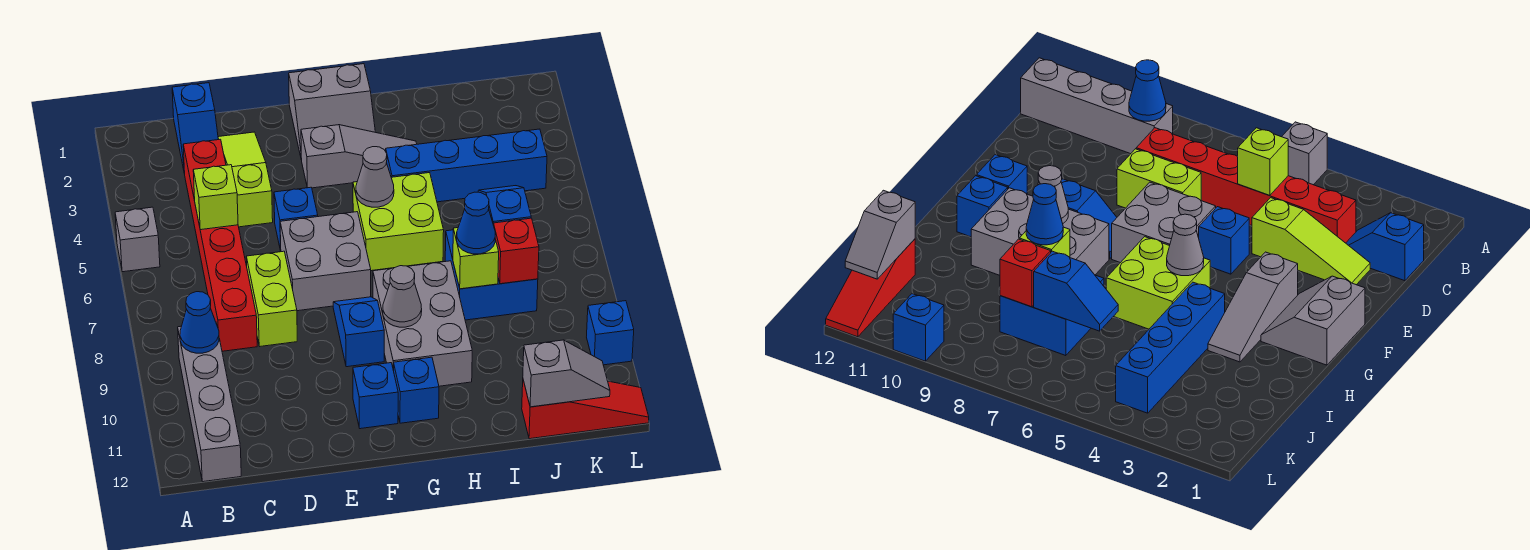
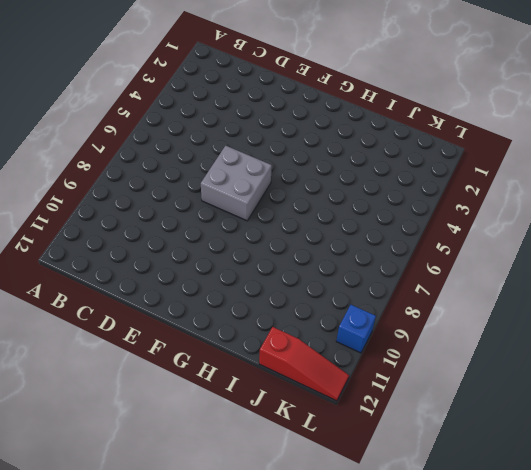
none -> grey brick A5 level 1
none -> grey brick B9:B12 level 1
none -> blue slope C1:C2 level 1 top 1

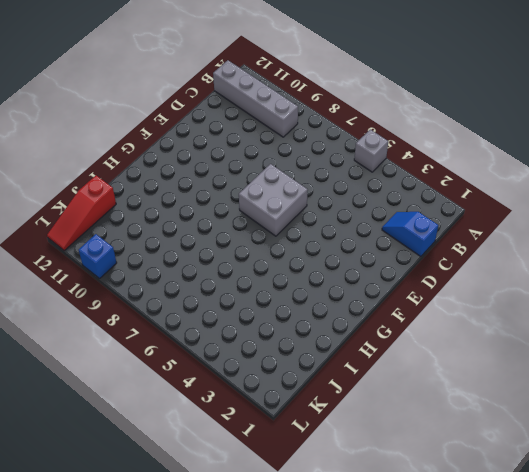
none -> red brick C3:C8 level 1
none -> lime slope D2:D4 level 1 top 4
none -> lime brick D7:D8 level 1

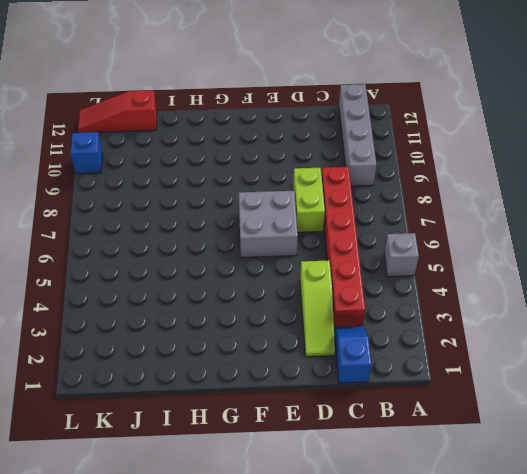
none -> blue brick E5 level 1
none -> grey slope F1:G2 level 1 top 1
none -> grey slope F3:H3 level 1 top F

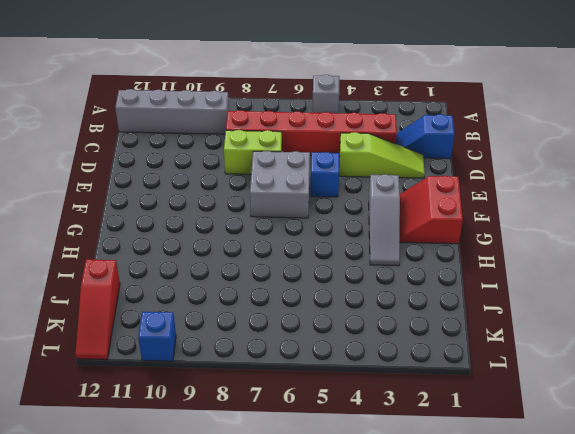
red slope F1:G2 level 1 top 1 -> grey slope F1:G2 level 1 top 1
none -> blue slope F8:F9 level 1 top 9
none -> blue brick F11 level 1
none -> lime brick G5:H6 level 1

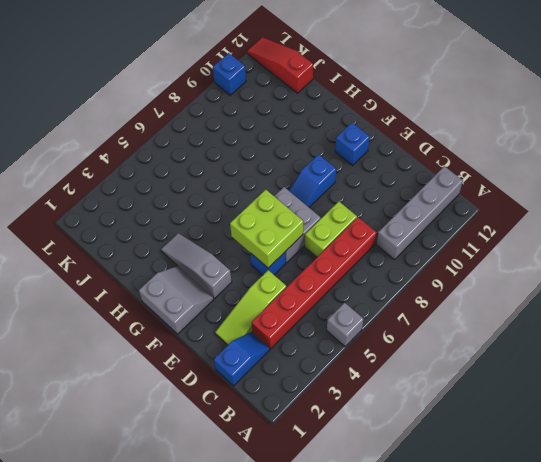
lime brick E5:F6 level 2 -> lime brick G5:H6 level 1
none -> grey brick G8:H10 level 1
none -> blue brick G11 level 1
none -> blue brick H4:K4 level 1

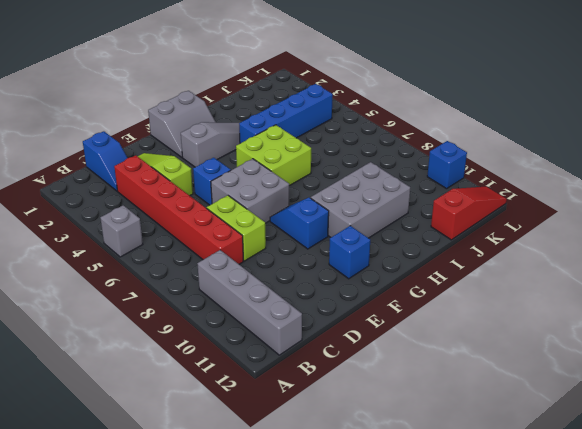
grey brick G9:I10 level 1 -> grey brick G8:H10 level 1
none -> blue brick G11 level 1
none -> blue brick I7:J8 level 1
none -> blue cone B9 level 2

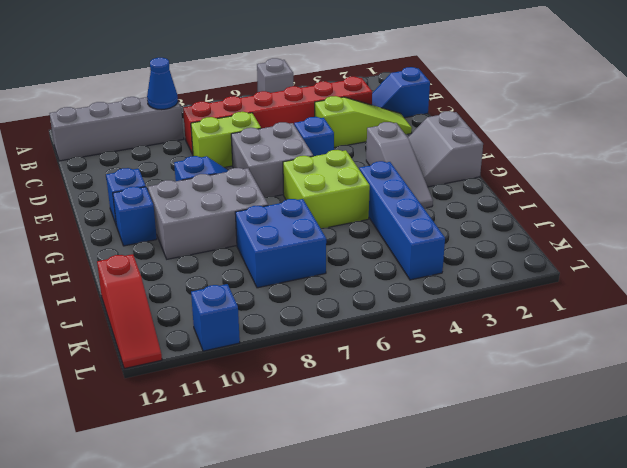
none -> lime brick C5 level 2
none -> grey cone G5 level 2
none -> grey cone G9 level 2

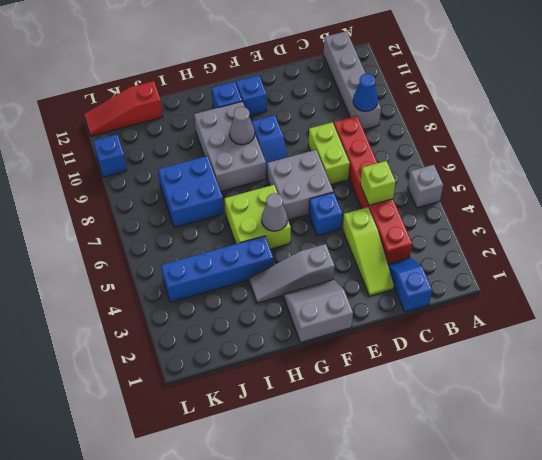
none -> lime brick I8 level 2
none -> blue slope J6:J7 level 2 top 7
none -> red brick J8 level 2

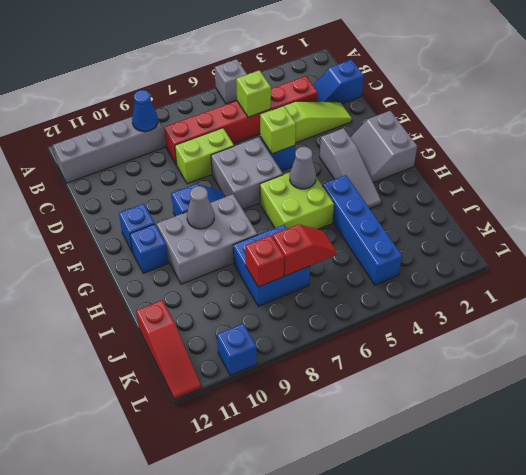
lime brick E5 level 2 -> lime brick I8 level 2
red slope J6:J7 level 2 top 7 -> blue slope J6:J7 level 2 top 7
none -> grey slope J12:K12 level 2 top J
none -> blue cone I8 level 3

